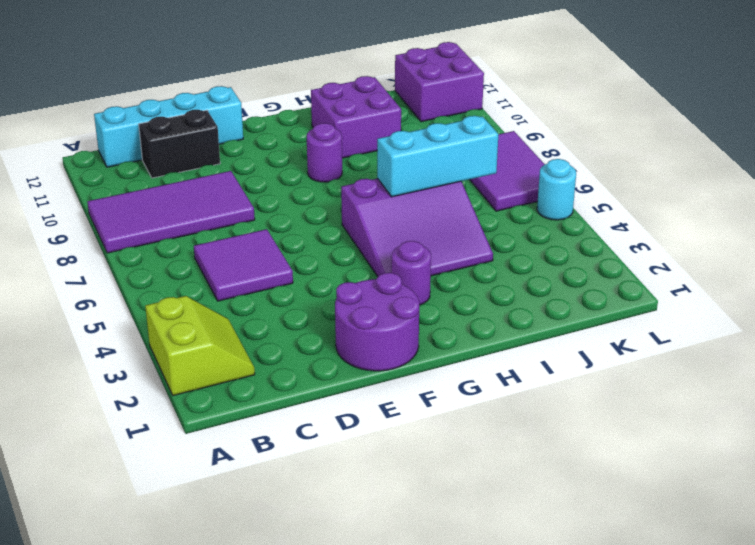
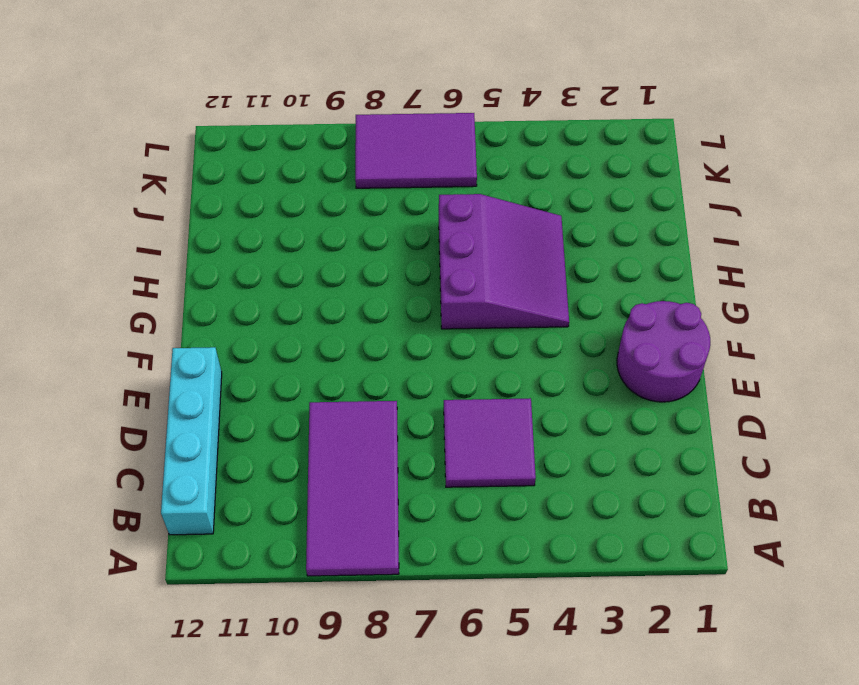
none -> lime slope A2:B3 level 1 top A
none -> black brick C11:D11 level 1
none -> purple round brick G3 level 1

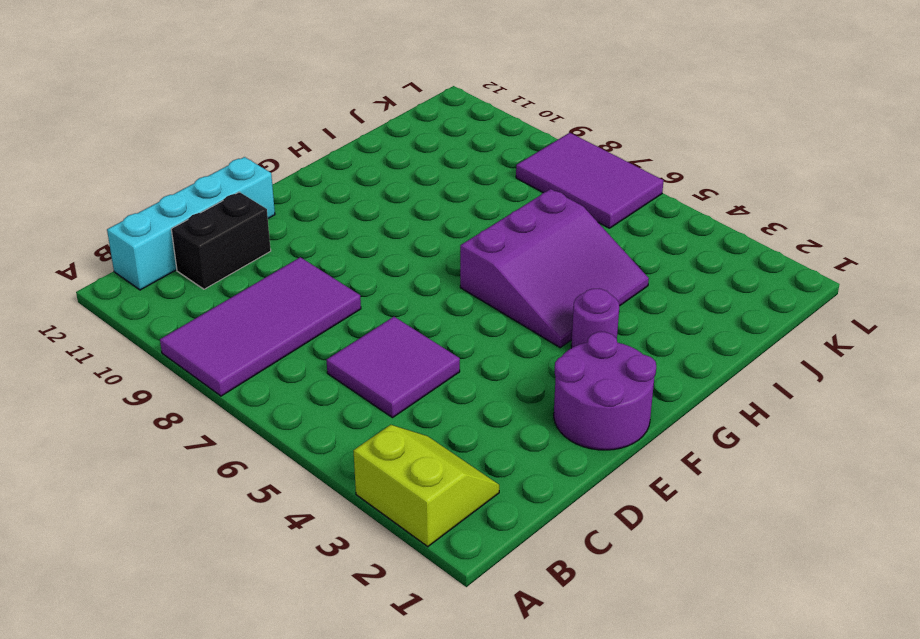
none -> purple round brick G9 level 1
none -> purple brick H10:I11 level 1
none -> purple brick K11:L12 level 1

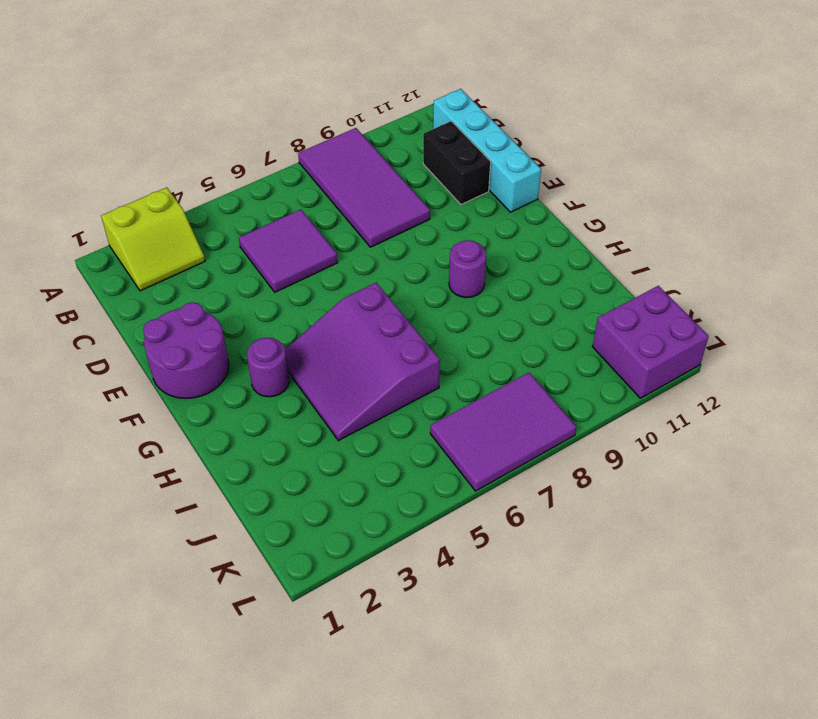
none -> purple brick H10:I11 level 1
none -> cyan round brick L5 level 1
none -> cyan brick H6:J6 level 2

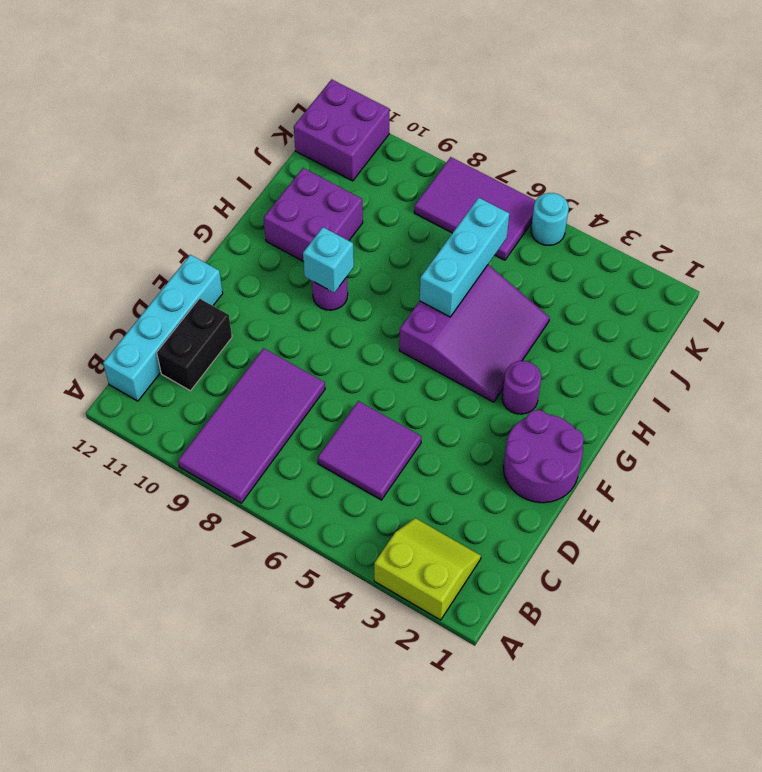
cyan brick G9 level 2 -> none

